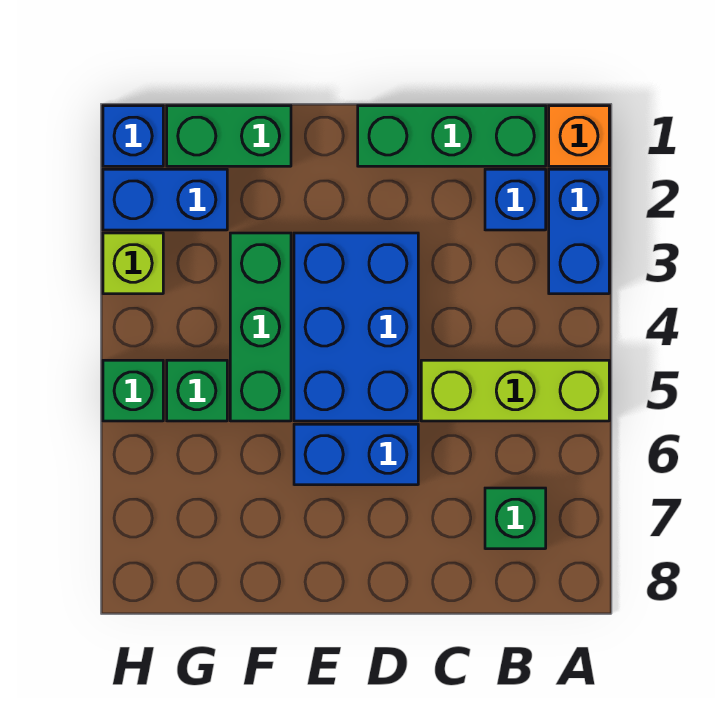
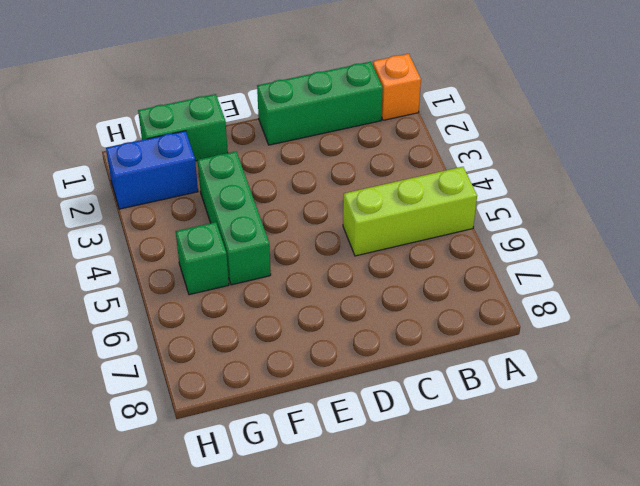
none -> blue brick A2:A3 level 1
none -> blue brick B2 level 1
none -> green brick B7 level 1

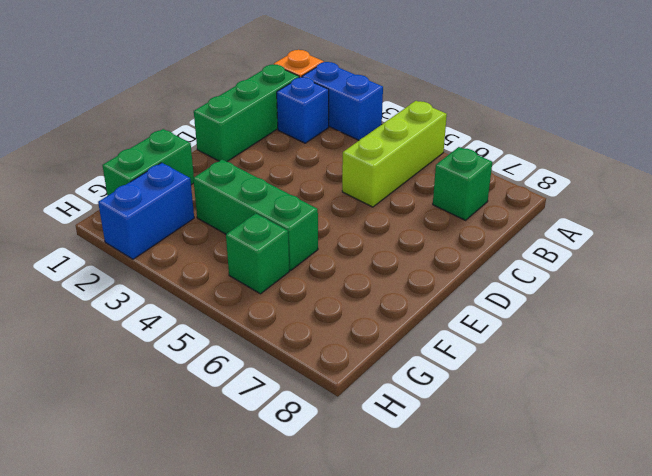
none -> blue brick D3:E5 level 1
none -> blue brick D6:E6 level 1
none -> blue brick H1 level 1

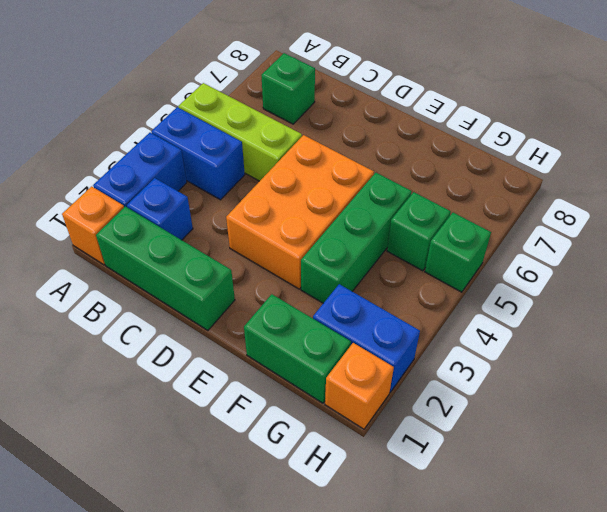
blue brick A4:B4 level 1 -> blue brick D6:E6 level 1
orange brick D3:E5 level 1 -> blue brick D3:E5 level 1
orange brick H1 level 1 -> blue brick H1 level 1
none -> lime brick H3 level 1

